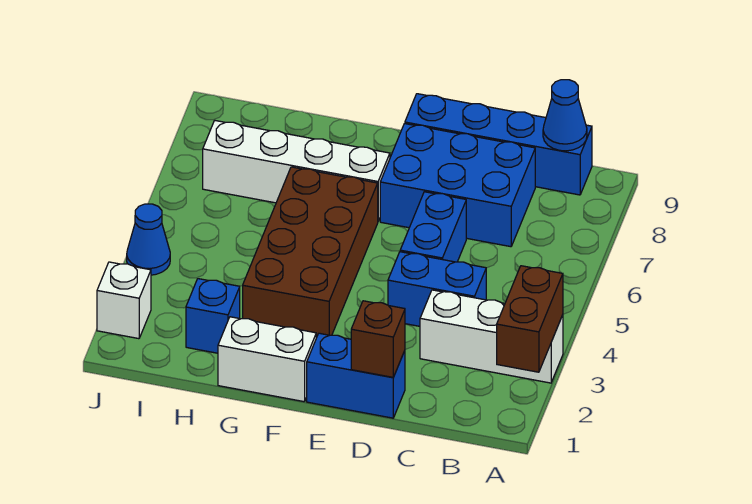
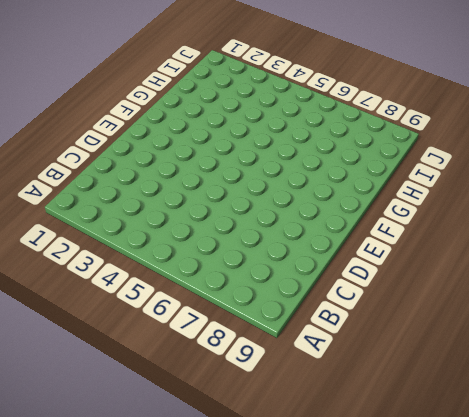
none -> white brick A3:C3 level 1
none -> blue brick B9:E9 level 1
none -> blue brick C4:D4 level 1

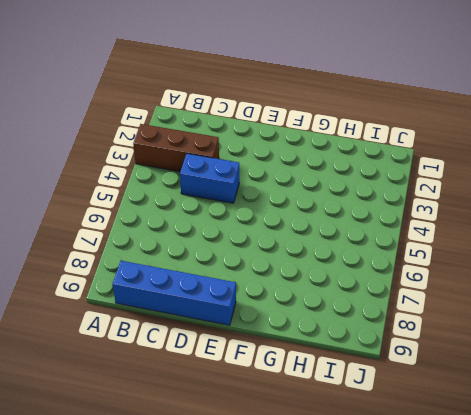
brown brick A3:C3 level 1 -> white brick A3:C3 level 1
none -> blue brick C7:E8 level 1
none -> blue brick D1:E1 level 1
none -> blue brick D5:D6 level 1

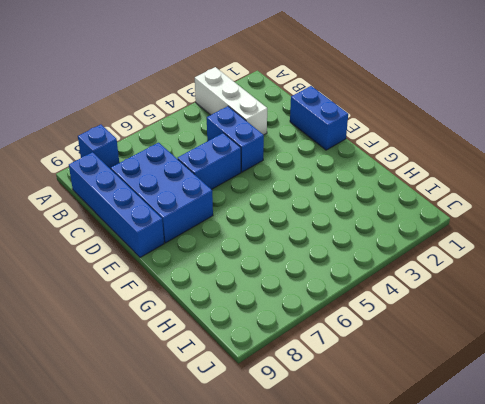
blue brick A8 level 1 -> blue brick H2 level 1
none -> white brick F1:G1 level 1
none -> brown brick F3:G6 level 1
none -> white brick F7:I7 level 1

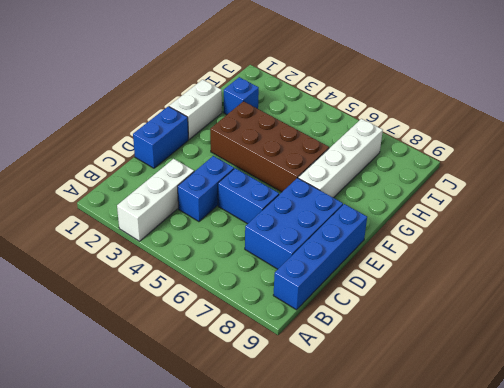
none -> white brick J2 level 1
none -> blue cone J4 level 1
none -> brown brick A2:A3 level 2

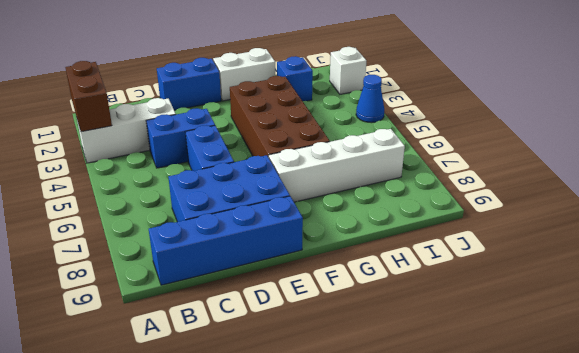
none -> blue cone B9 level 2
none -> brown brick D1 level 2

